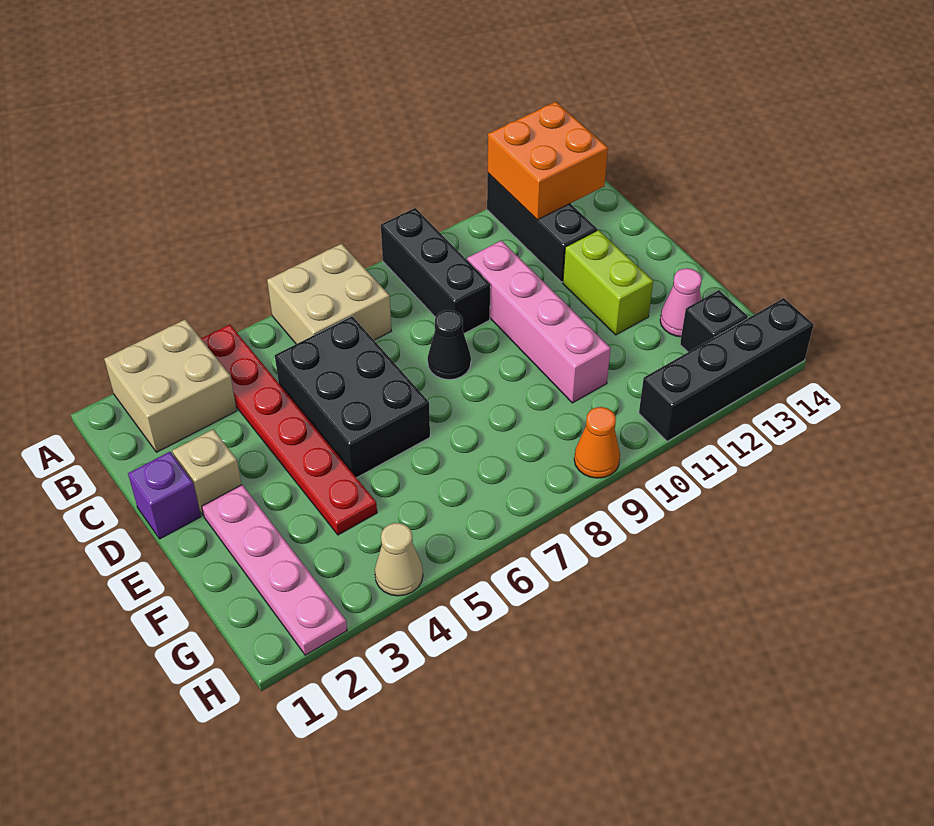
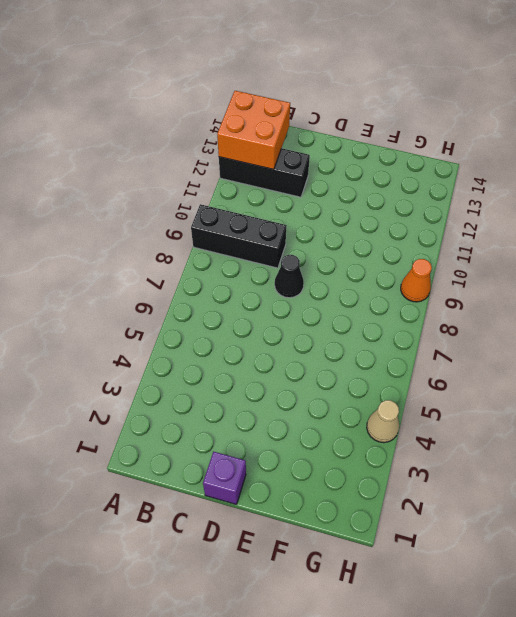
none -> tan brick A2:B3 level 1
none -> red plate A4:F4 level 1
none -> tan brick A6:B7 level 1

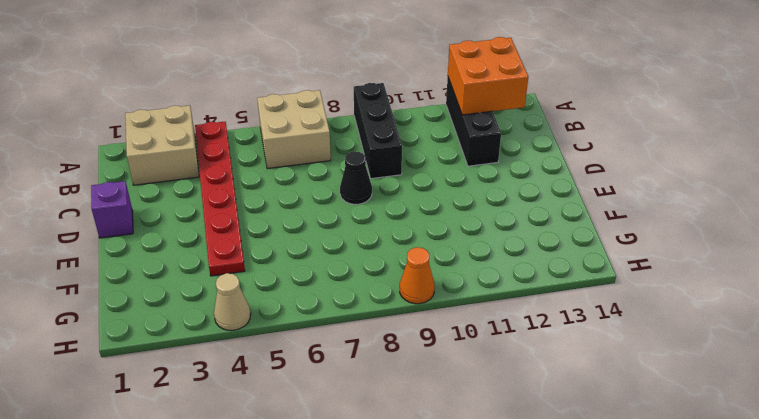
none -> black brick C5:E6 level 1
none -> pink brick C10:F10 level 1
none -> tan brick D2 level 1

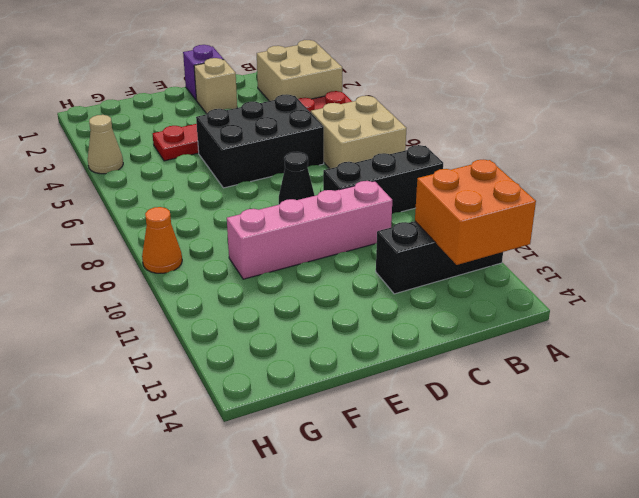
none -> lime brick D12:E12 level 1
none -> pink plate E2:H2 level 1
none -> pink cone F13 level 1

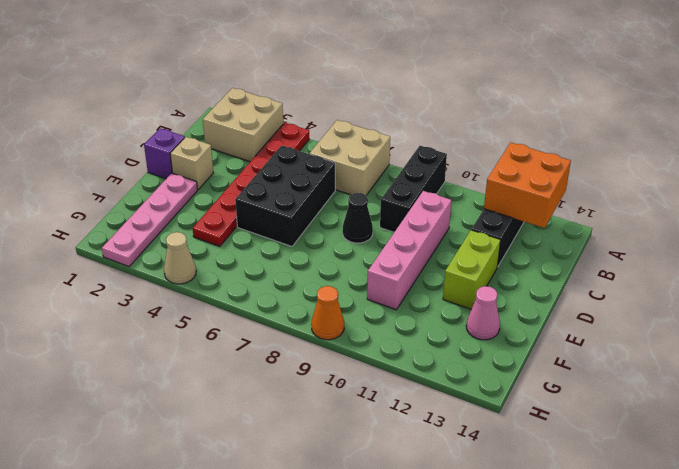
none -> black brick G13 level 1
none -> black brick H11:H14 level 1

